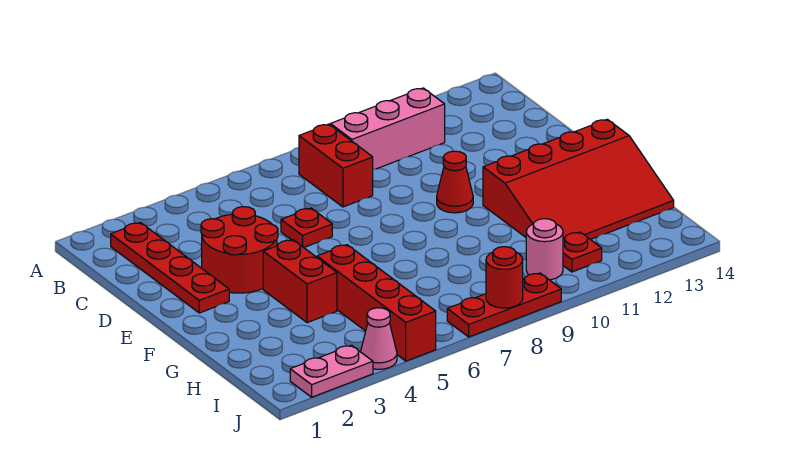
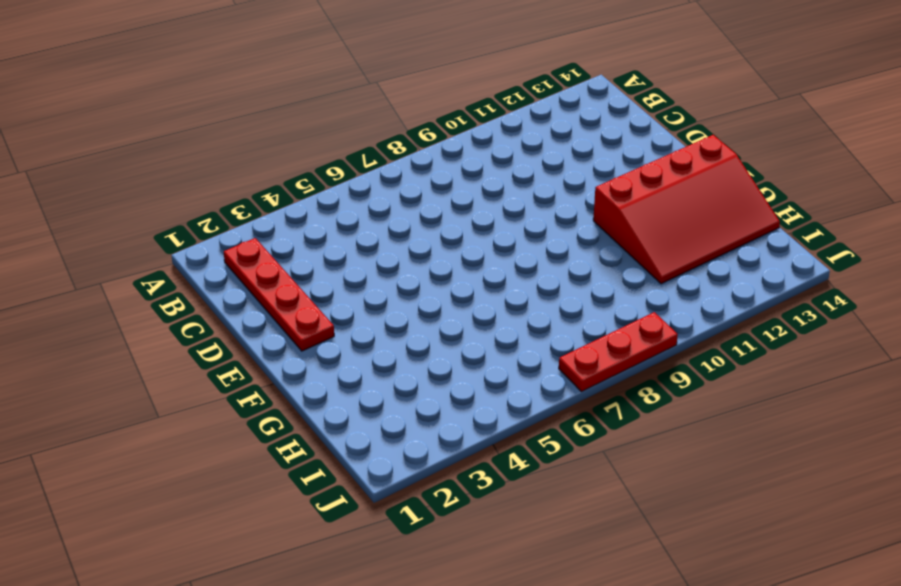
none -> red brick B8:C8 level 1
none -> pink brick B9:B11 level 1
none -> red round brick D3:E4 level 1

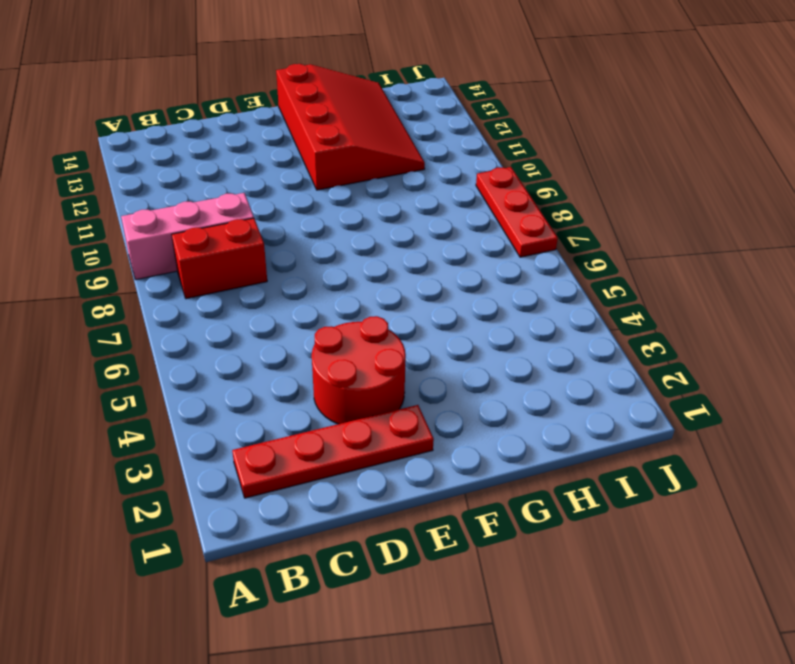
pink brick A9:C9 level 1 -> pink brick B9:B11 level 1
none -> red plate D6 level 1
none -> red cone E10 level 1
none -> red brick F4:G4 level 1

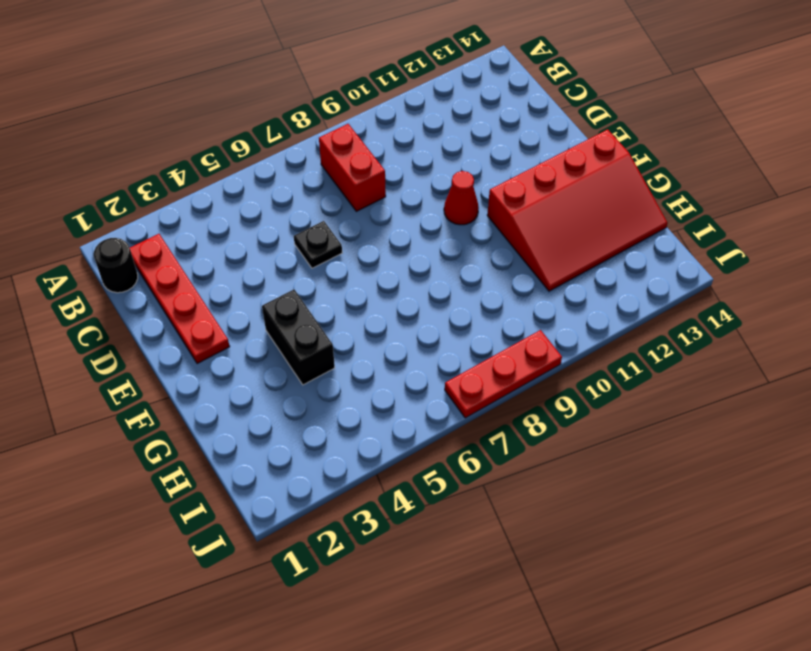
black round brick B1 level 1 -> none
black plate D6 level 1 -> red plate D6 level 1
black brick F4:G4 level 1 -> red brick F4:G4 level 1
none -> pink brick B9:B11 level 1
none -> red round brick D3:E4 level 1
none -> red brick G5:J5 level 1

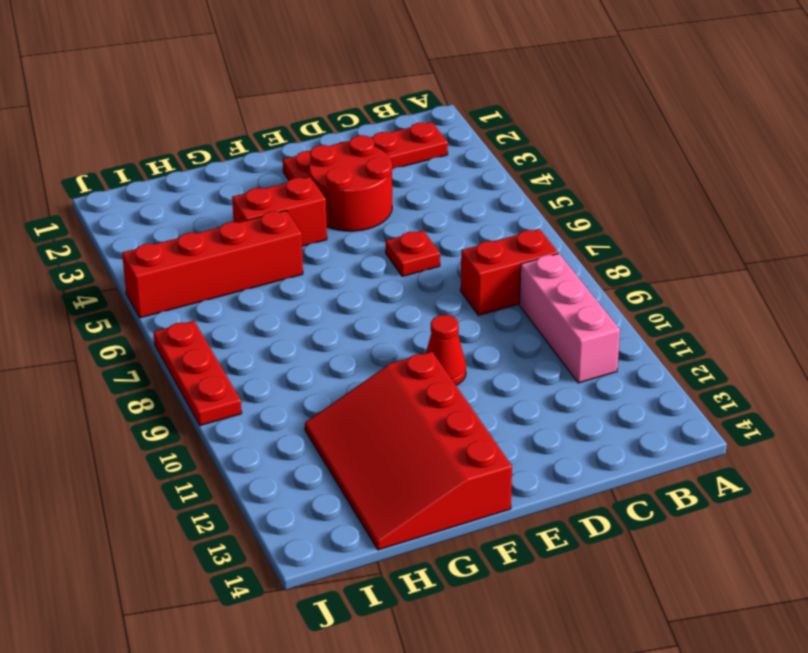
none -> pink round brick I10 level 1
none -> red plate I11 level 1
none -> pink plate J2:J3 level 1

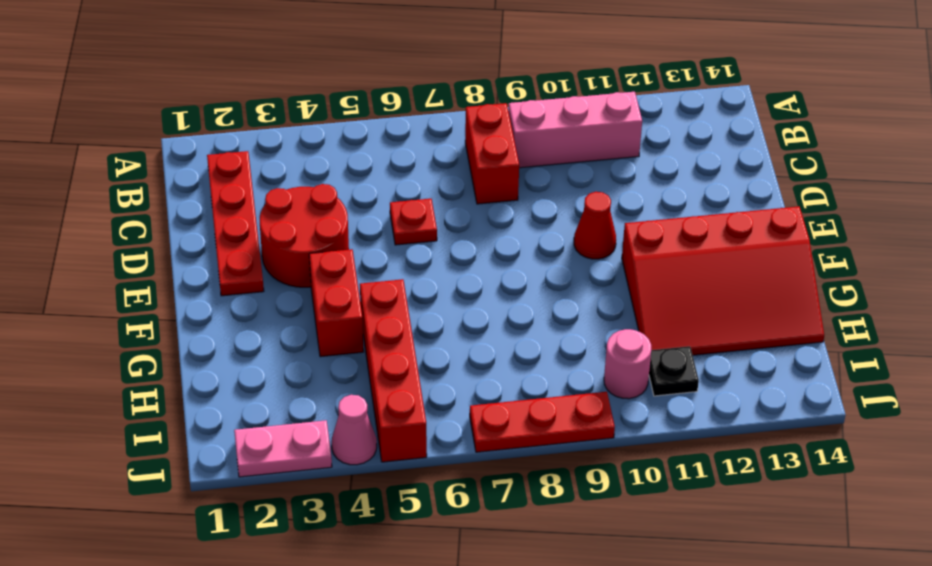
black plate I11 level 1 -> red plate I11 level 1
none -> red round brick J8 level 2

